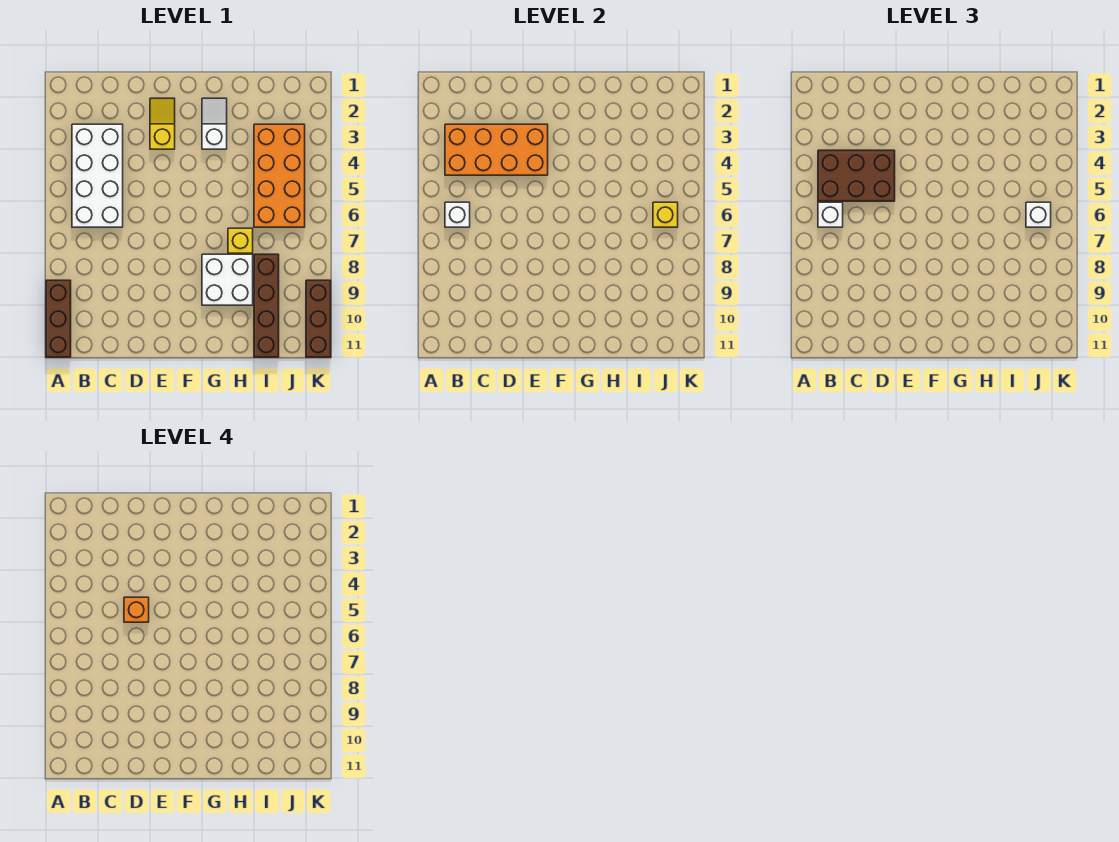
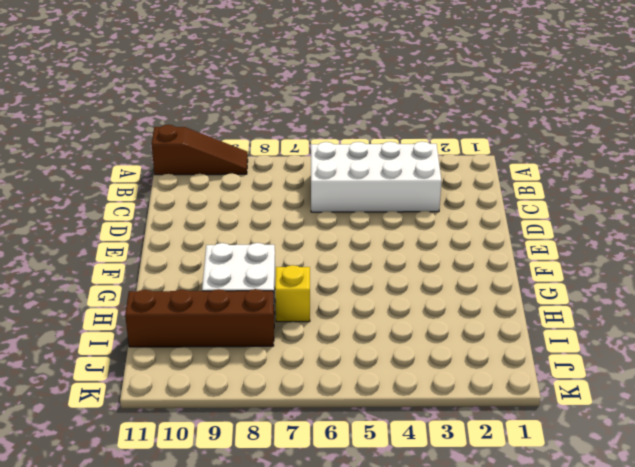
brown slope A9:A11 level 1 top 11 -> brown brick A9:A11 level 1
none -> yellow slope E2:E3 level 1 top 3
none -> white slope G2:G3 level 1 top 3
none -> orange brick I3:J6 level 1

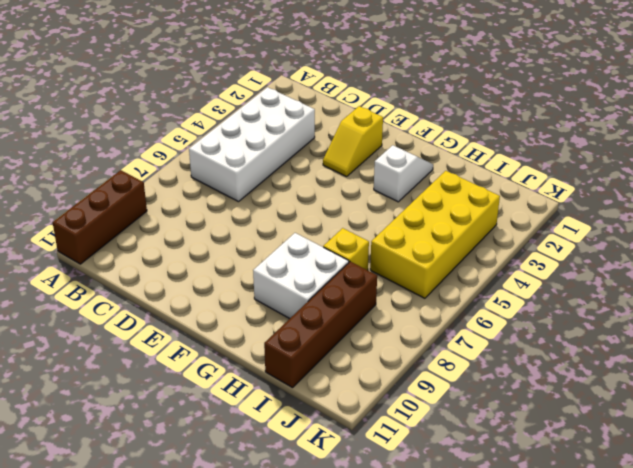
yellow slope E2:E3 level 1 top 2 -> yellow slope E2:E3 level 1 top 3
yellow brick I3:J6 level 1 -> orange brick I3:J6 level 1
none -> brown brick K9:K11 level 1
none -> orange brick B3:E4 level 2
none -> white brick B6 level 2

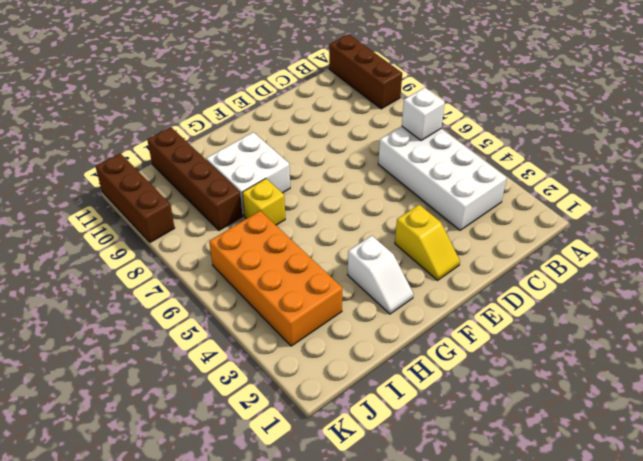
none -> orange brick B3:E4 level 2
none -> yellow brick J6 level 2
none -> brown brick B4:D5 level 3

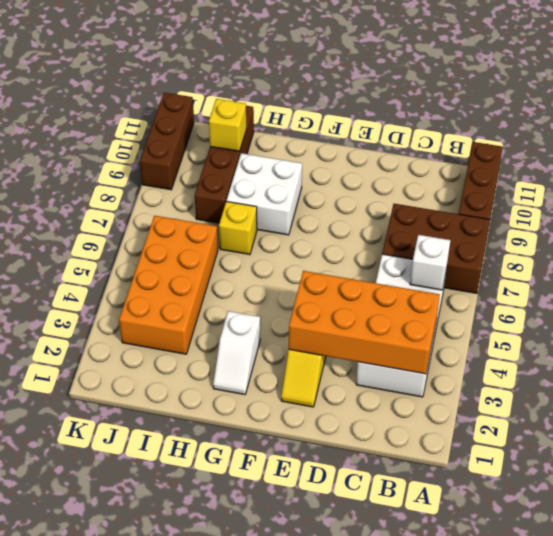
brown brick A7:C8 level 1 -> brown brick B4:D5 level 3
yellow brick I10 level 2 -> yellow brick J6 level 2
none -> white brick B6 level 3
none -> white brick J6 level 3
none -> orange brick D5 level 4

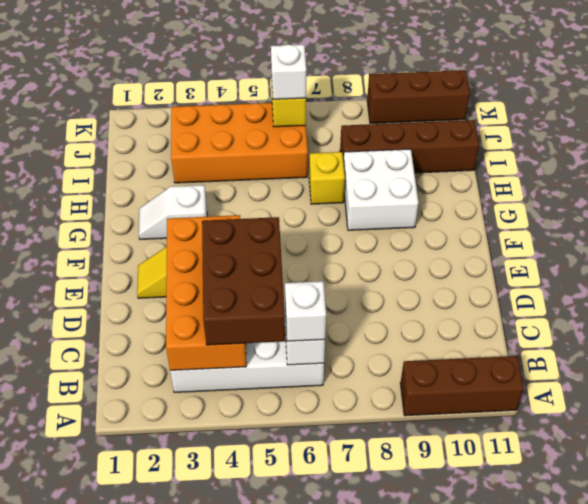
none -> orange brick D5 level 4

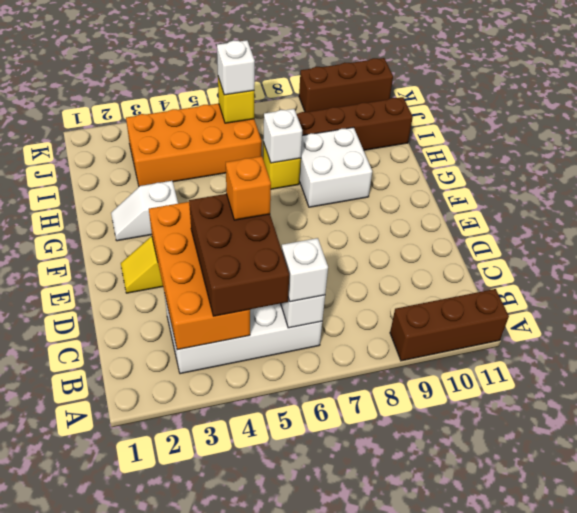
white brick H7 level 2 -> none

